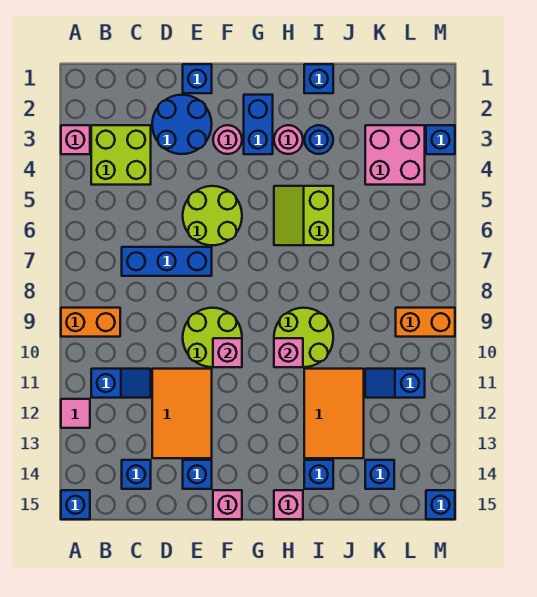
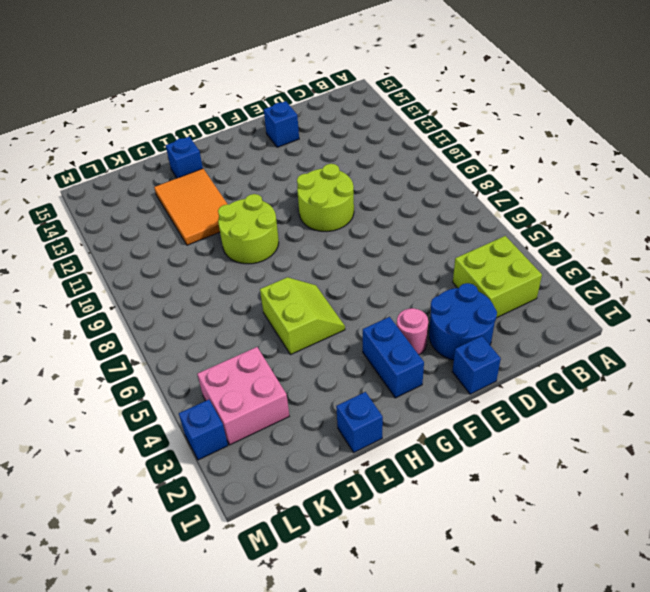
none -> pink brick A3 level 1
none -> orange brick A9:B9 level 1
none -> pink tile A12 level 1
none -> blue brick A15 level 1

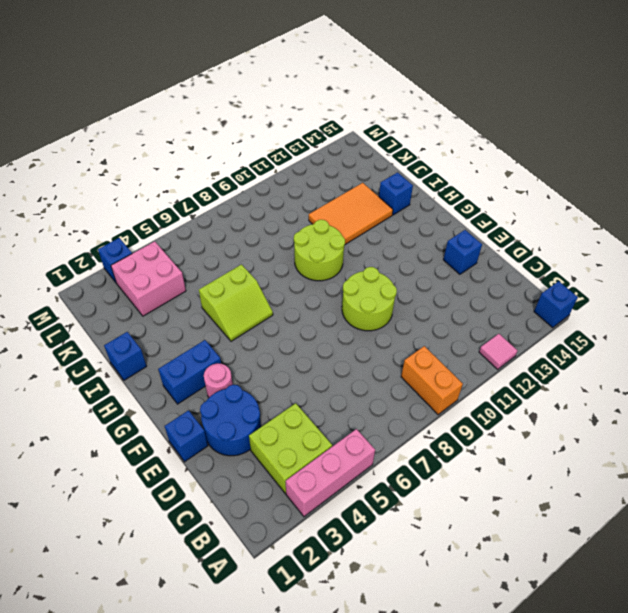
pink brick A3:A5 level 1 -> pink brick A3 level 1
none -> blue slope B11:C11 level 1 top B
none -> blue brick C7:E7 level 1
none -> blue brick C14 level 1
none -> orange tile D11:E13 level 1

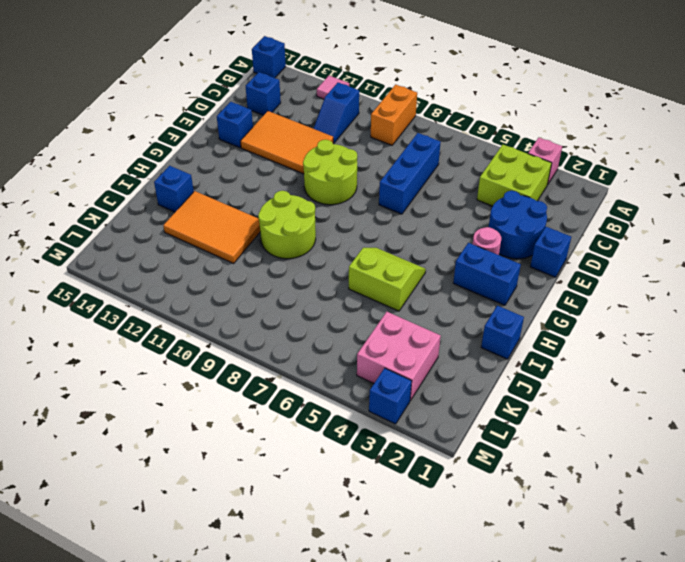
none -> lime round brick E5:F6 level 1
none -> pink brick F15 level 1
none -> pink round brick H3 level 1
none -> pink brick H15 level 1

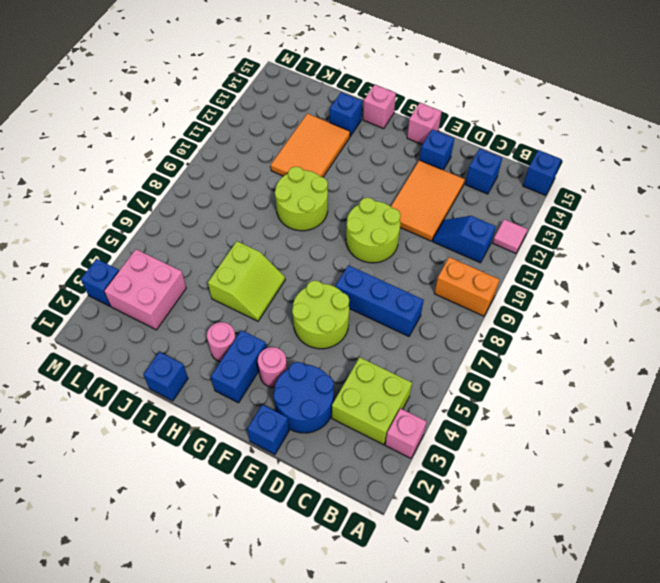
none -> blue round brick I3 level 1
none -> blue slope K11:L11 level 1 top L
none -> blue brick K14 level 1
none -> orange brick L9:M9 level 1

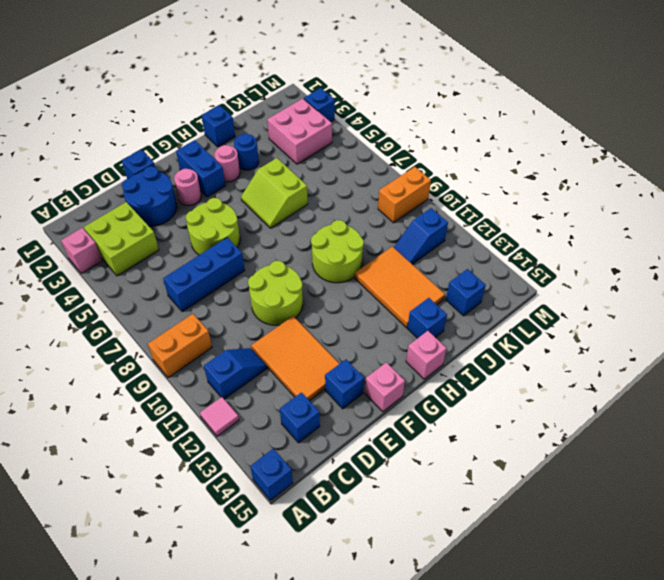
none -> blue brick M15 level 1
none -> pink brick F10 level 2
none -> pink brick H10 level 2

